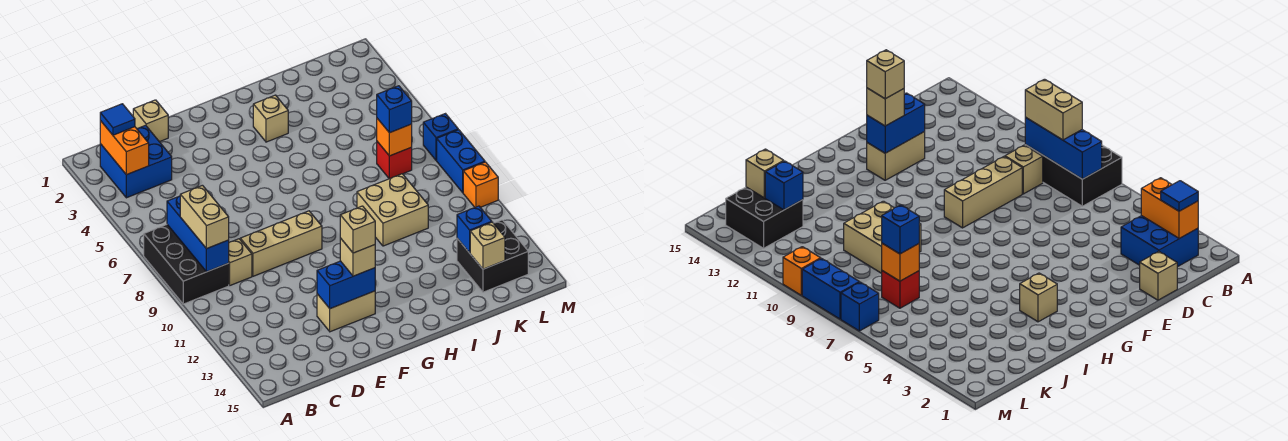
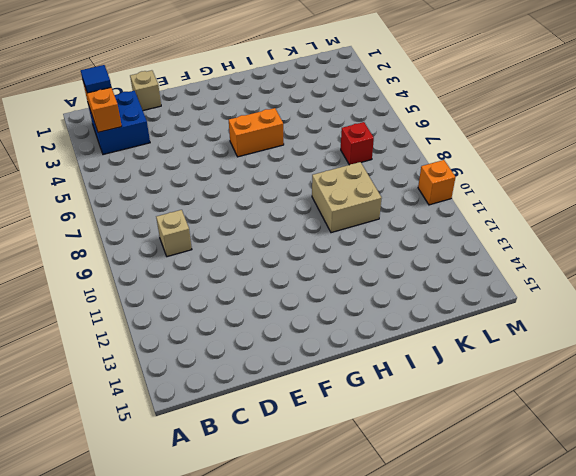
orange brick G5:H5 level 1 -> none
none -> black brick A7:B9 level 1
none -> tan brick D9:F9 level 1
none -> tan brick E13:F13 level 1

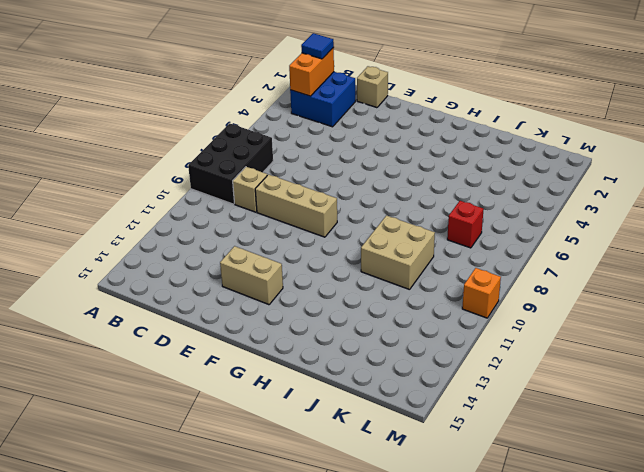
none -> tan brick H3 level 1
none -> black brick K13:L14 level 1
none -> blue brick M7 level 1

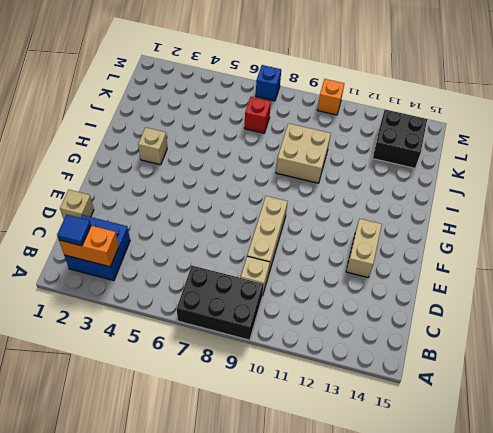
none -> blue brick M8:M9 level 1
none -> blue brick B7:B9 level 2
none -> blue brick E13:F13 level 2

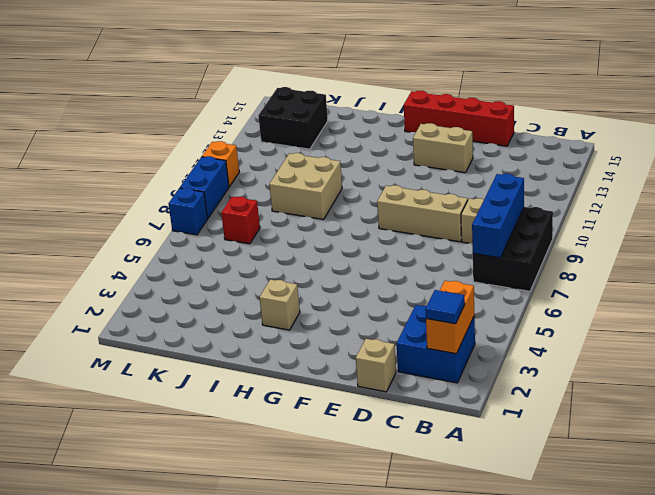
red brick D15:G15 level 1 -> none
none -> blue brick E13:F13 level 2
none -> orange brick K7 level 2
none -> blue brick K13 level 2

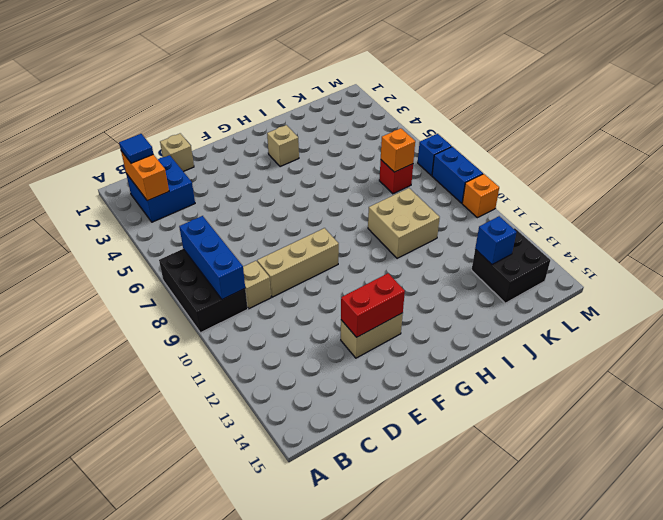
red brick E13:F13 level 2 -> blue brick E13:F13 level 2
none -> tan brick K14 level 2
none -> tan brick B8:B9 level 3
none -> tan brick F13 level 3

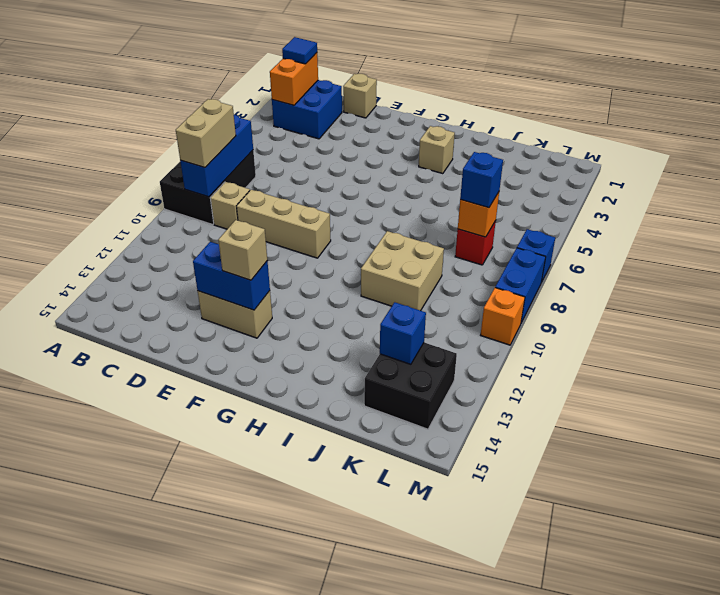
none -> tan brick K14 level 2
none -> tan brick F13 level 4

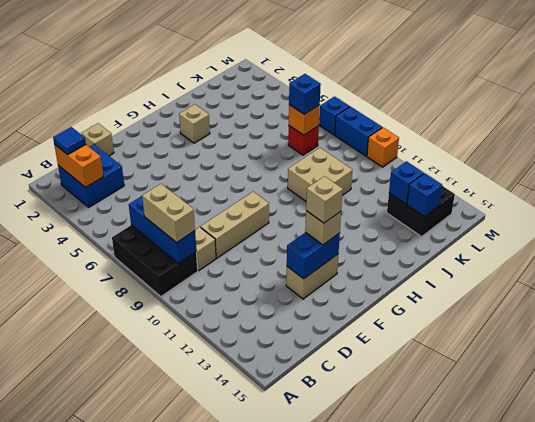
blue brick K14 level 2 -> tan brick K14 level 2

